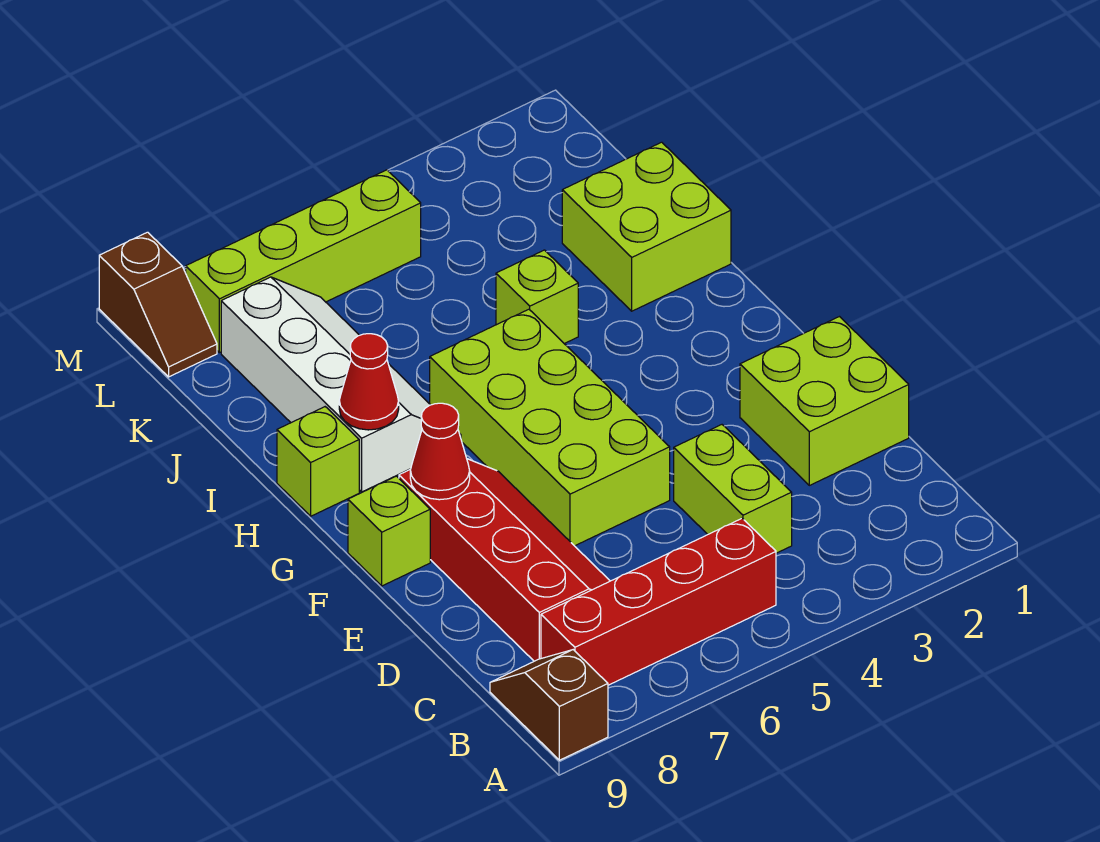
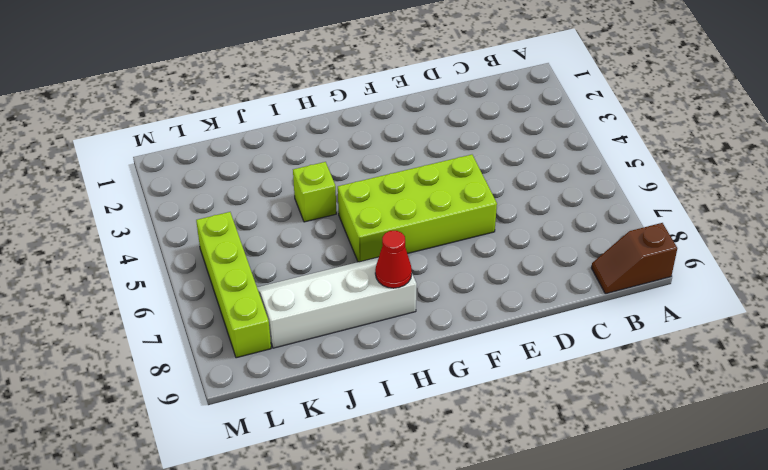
none -> red brick B5:B8 level 1
none -> lime brick C4:D4 level 1
none -> red slope C7:F8 level 1 top 8

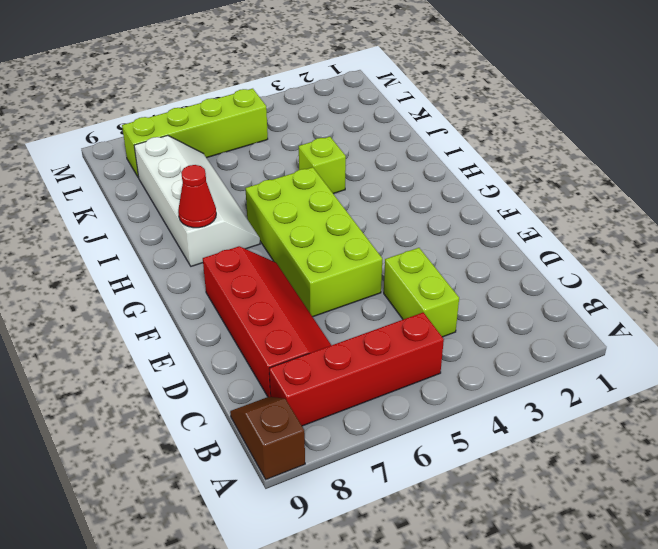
none -> lime brick D1:E2 level 1
none -> lime brick F9 level 1
none -> lime brick H9 level 1

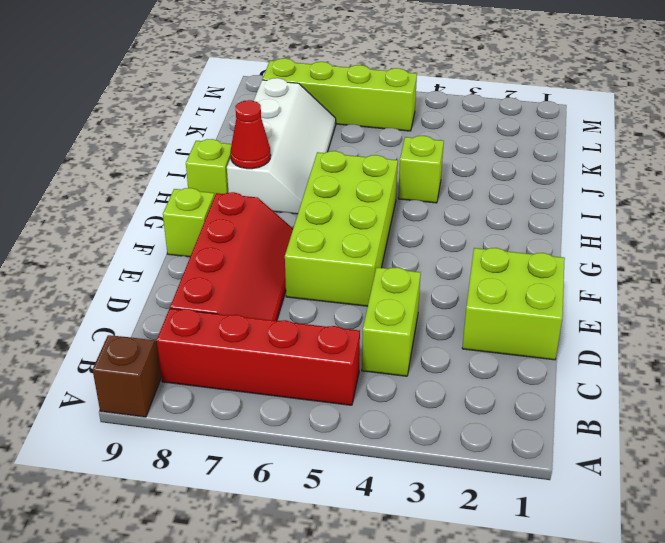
none -> lime brick I1:J2 level 1
none -> brown slope L9:M9 level 1 top M
none -> red cone F8 level 2

